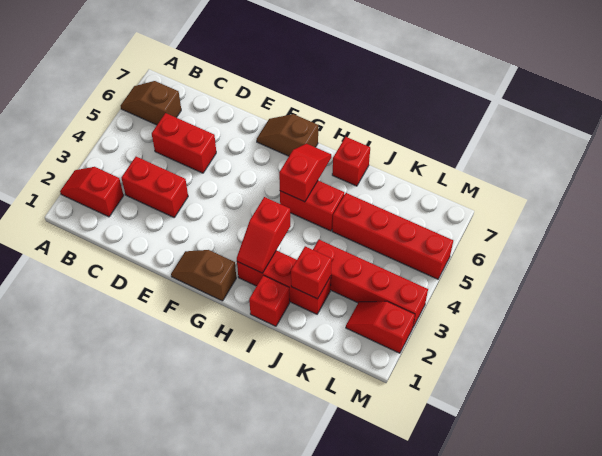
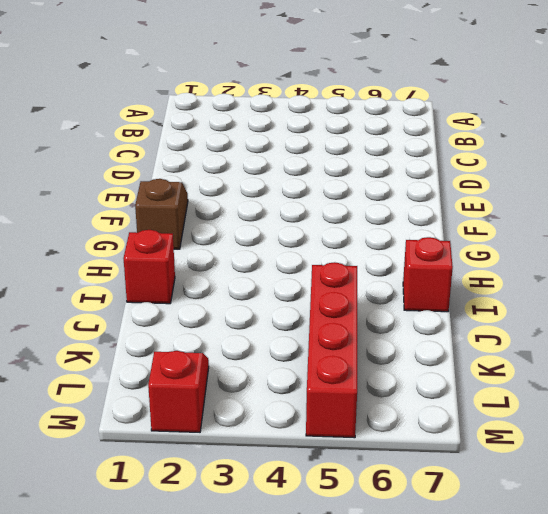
none -> red slope A2:B2 level 1 top B
none -> brown slope A6:B6 level 1 top B
none -> red brick C3:D3 level 1

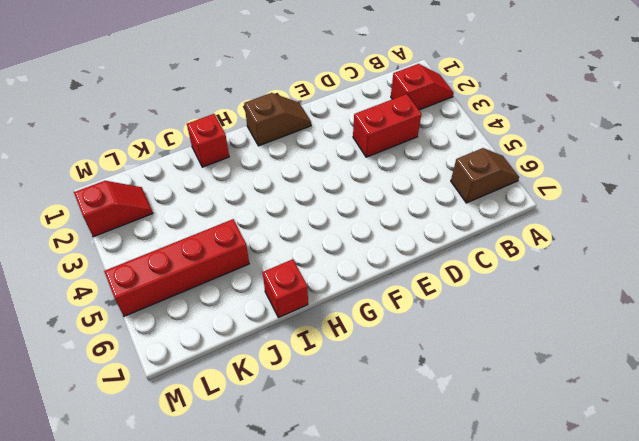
none -> red brick C5:D5 level 1
none -> brown slope F7:G7 level 1 top G
none -> red brick H2:J2 level 1

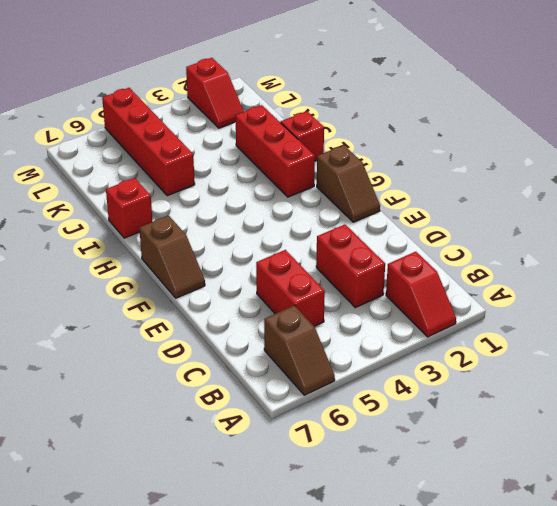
none -> red brick H5:I5 level 1
none -> red brick J3:M3 level 1
none -> red slope H2:H3 level 2 top 3

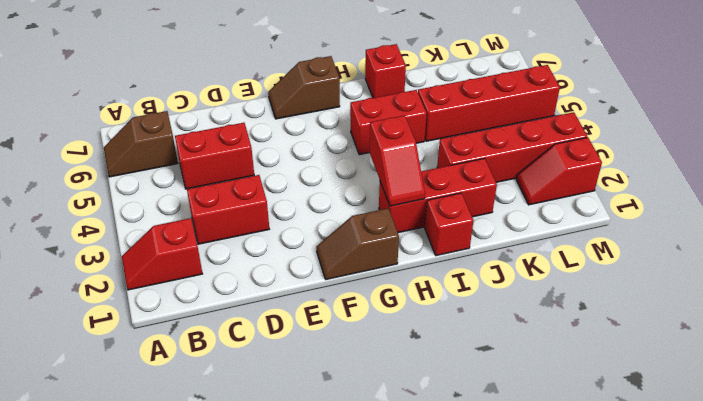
none -> red slope H5:H6 level 2 top 5
none -> red brick J2 level 2

